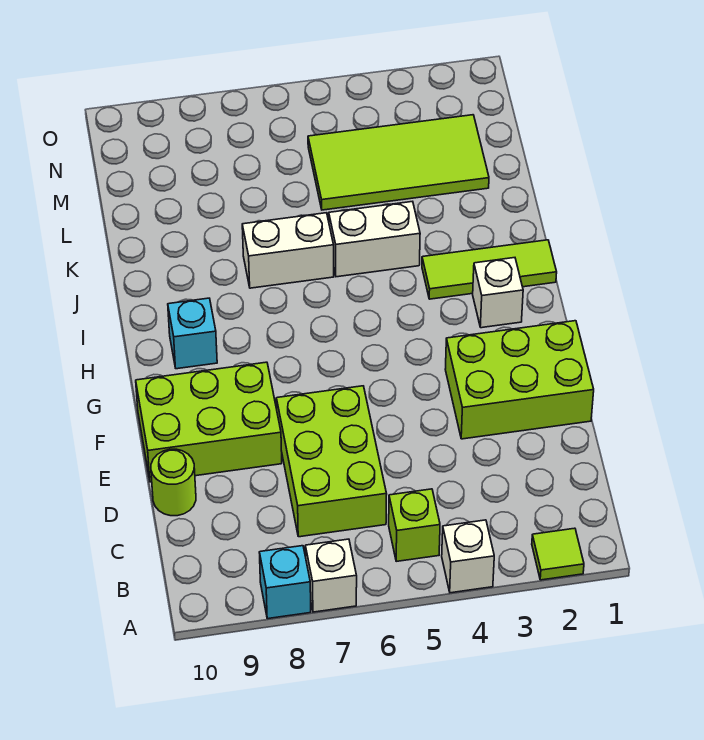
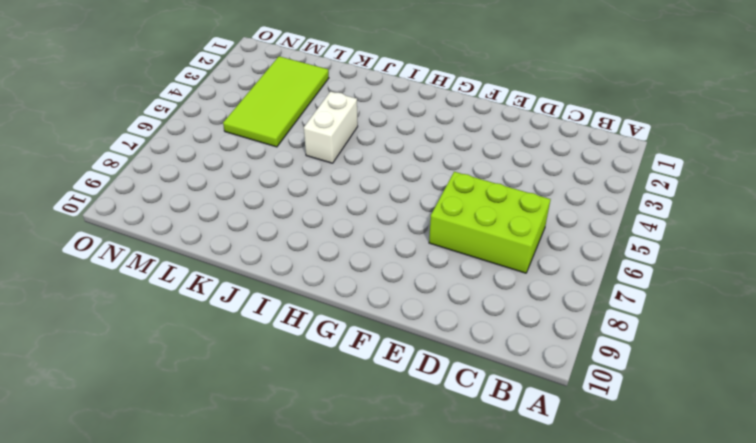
none -> lime tile A2 level 1
none -> white brick A4 level 1
none -> white brick A7 level 1

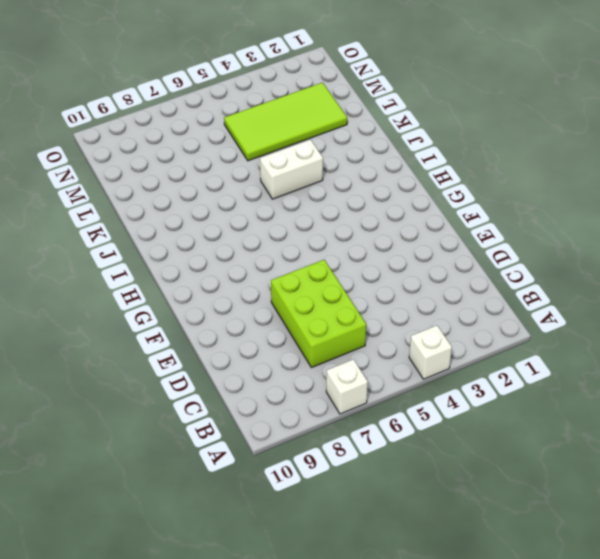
none -> lime tile A2 level 1
none -> cyan brick A8 level 1
none -> lime brick B5 level 1

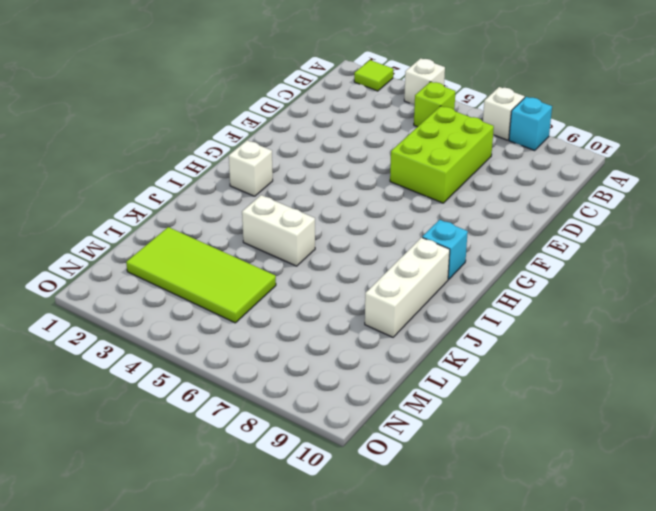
white brick I9:K9 level 1 -> none
none -> lime round brick D10 level 1
none -> lime brick E1:F3 level 1
none -> lime brick E8:F10 level 1

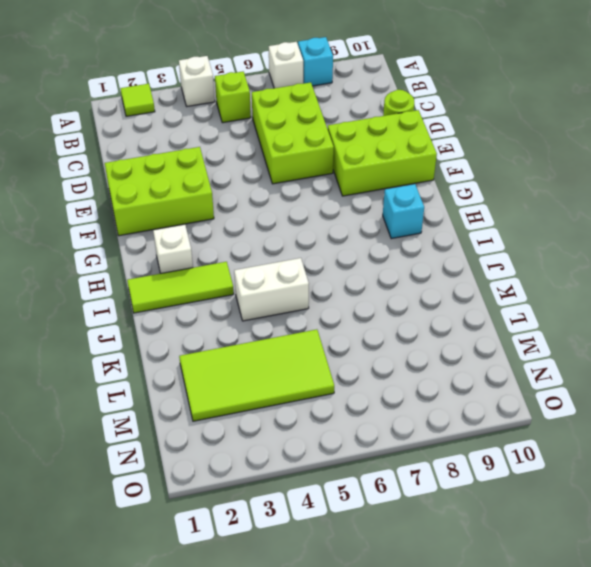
none -> white brick J6:J7 level 1

